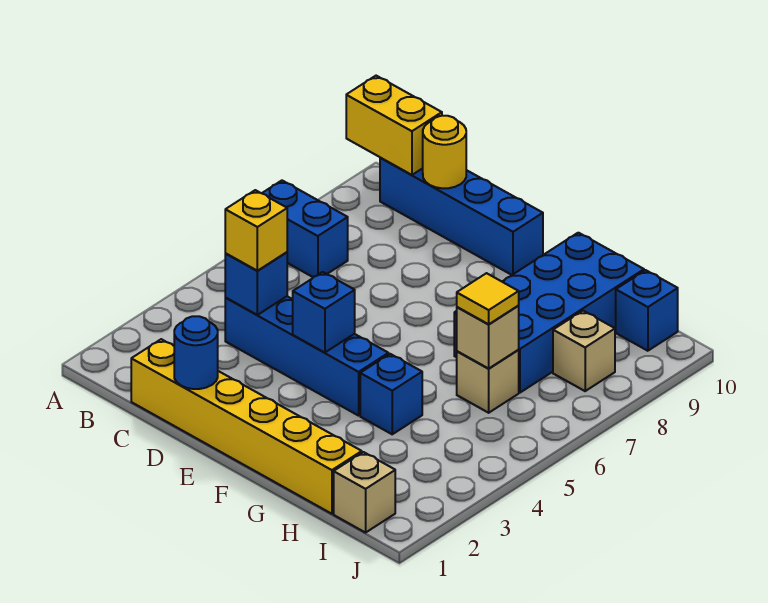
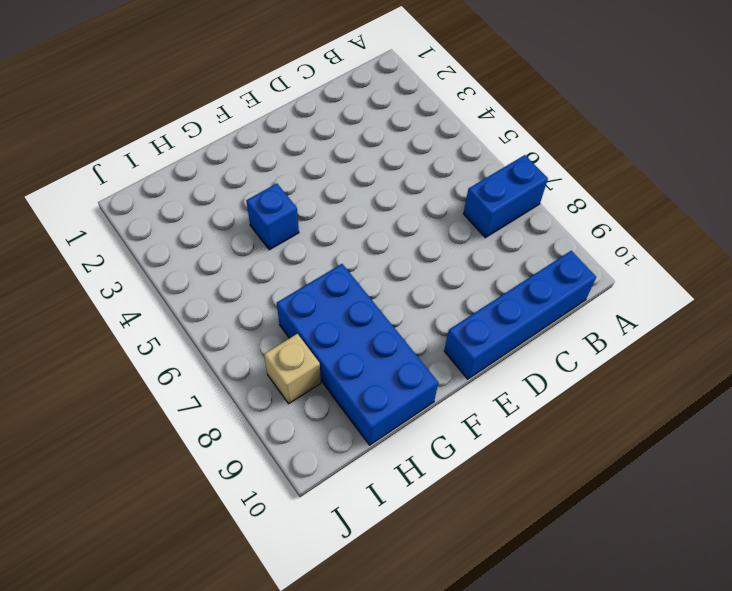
none -> yellow brick C1:H1 level 1
none -> blue brick C4:F4 level 1
none -> tan brick H6 level 1

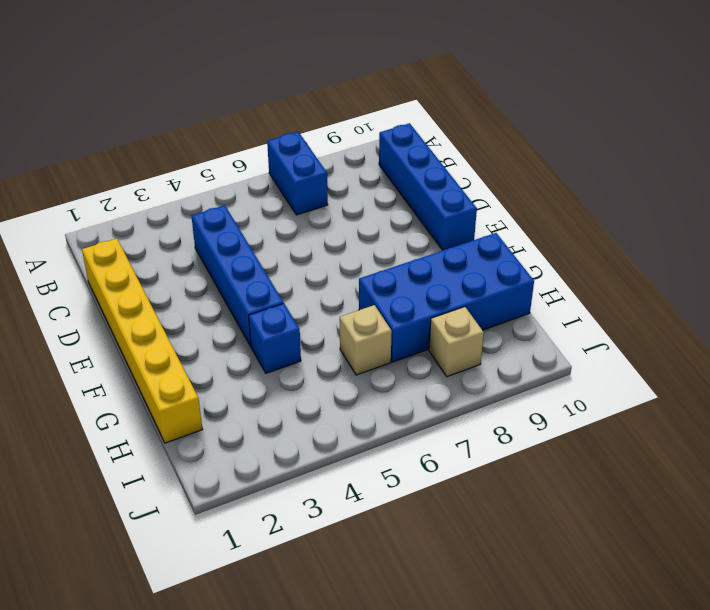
none -> tan brick I1 level 1
none -> blue brick I10 level 1
none -> yellow brick A10:B10 level 2

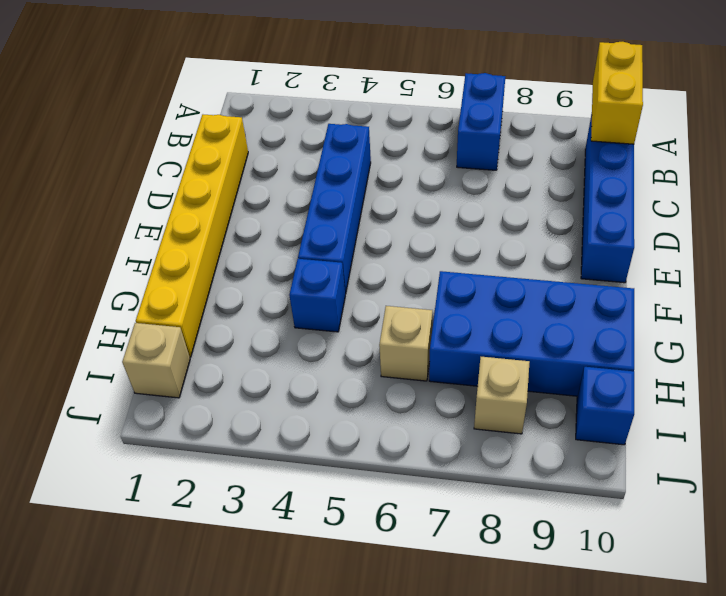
none -> blue brick C4 level 2
none -> yellow round brick C10 level 2
none -> blue round brick D1 level 2

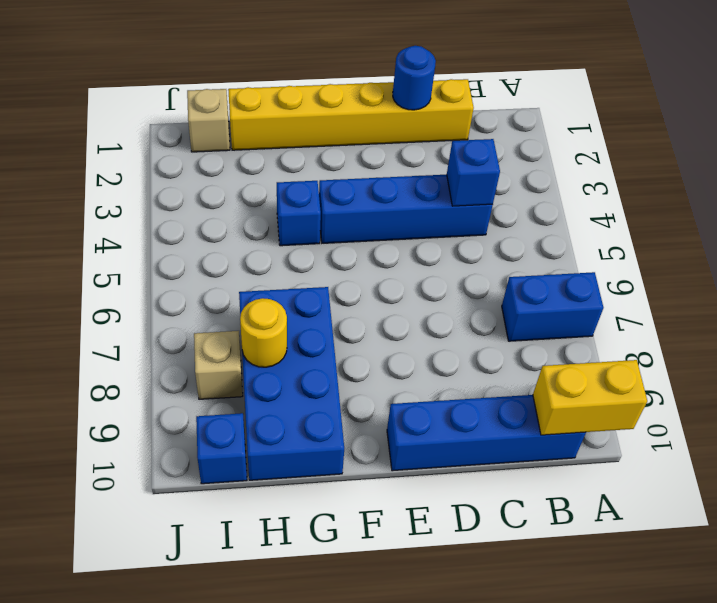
yellow round brick H8 level 2 -> yellow round brick C10 level 2
none -> tan brick H6 level 1
none -> blue brick E4 level 2
none -> tan brick H6 level 2

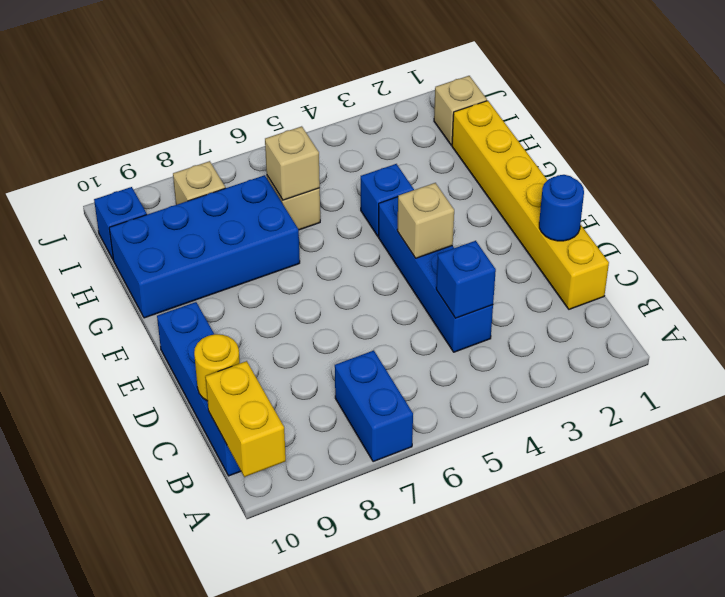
tan brick E4 level 2 -> blue brick E4 level 2
none -> yellow brick C4 level 3
none -> yellow tile H6 level 3

